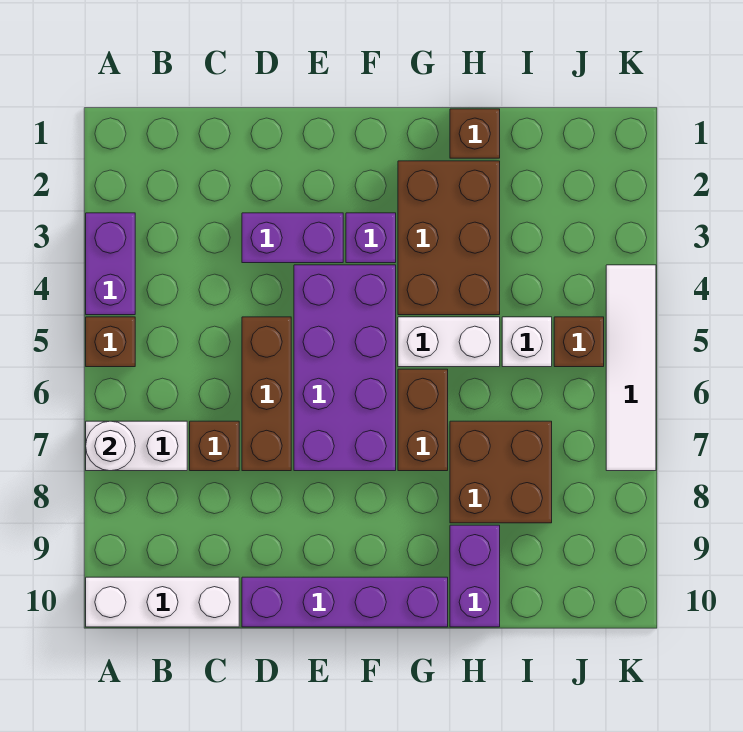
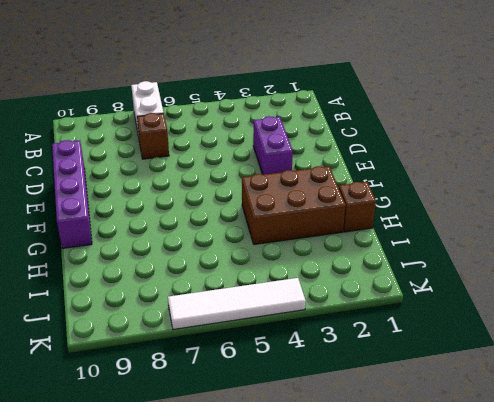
none -> purple brick A3:A4 level 1
none -> brown brick A5 level 1
none -> white brick A10:C10 level 1

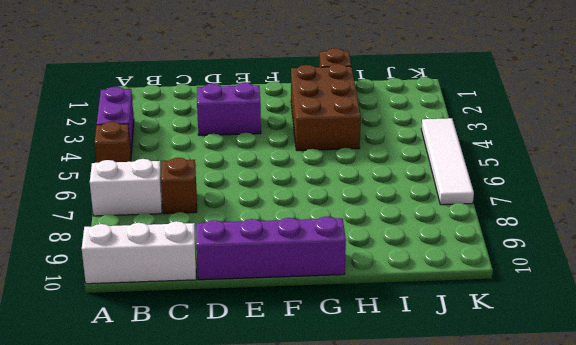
none -> brown brick D5:D7 level 1
none -> purple brick E4:F7 level 1
none -> purple brick F3 level 1

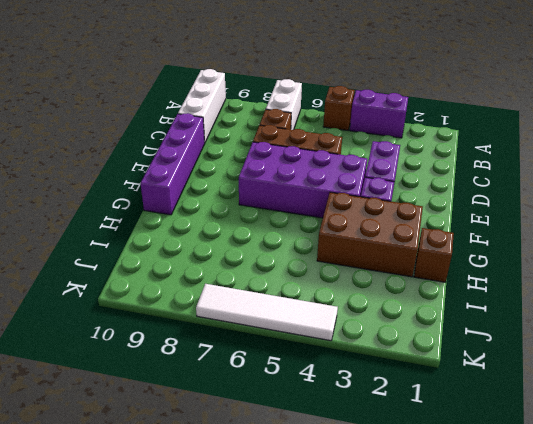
none -> white brick G5:H5 level 1
none -> brown brick G6:G7 level 1
none -> brown brick H7:I8 level 1

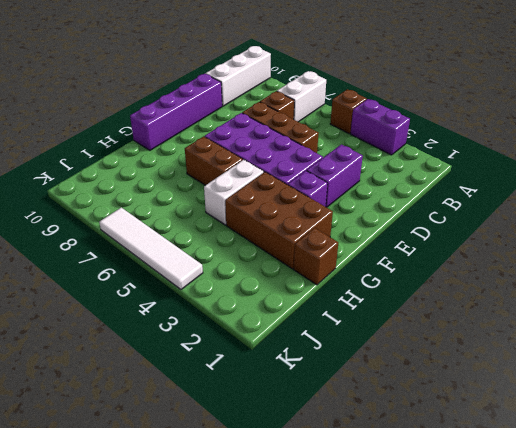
none -> brown brick H7:I8 level 1
none -> purple brick H9:H10 level 1
none -> white brick I5 level 1

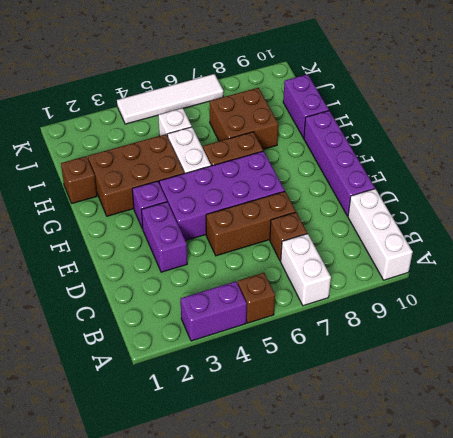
purple brick H10:I10 level 1 -> purple brick H9:H10 level 1
none -> brown brick J5 level 1
none -> white round brick A7 level 2

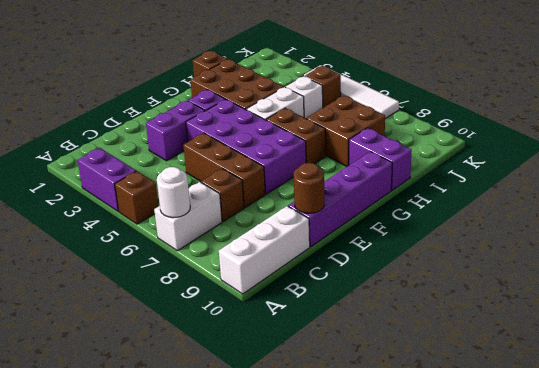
brown round brick D10 level 2 -> none

